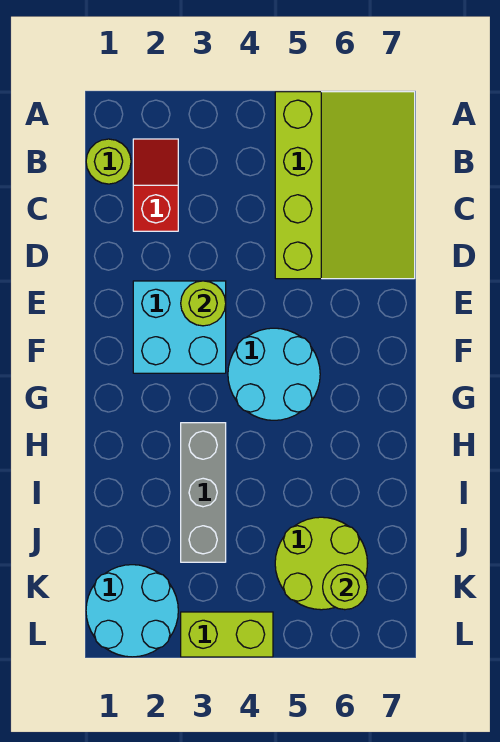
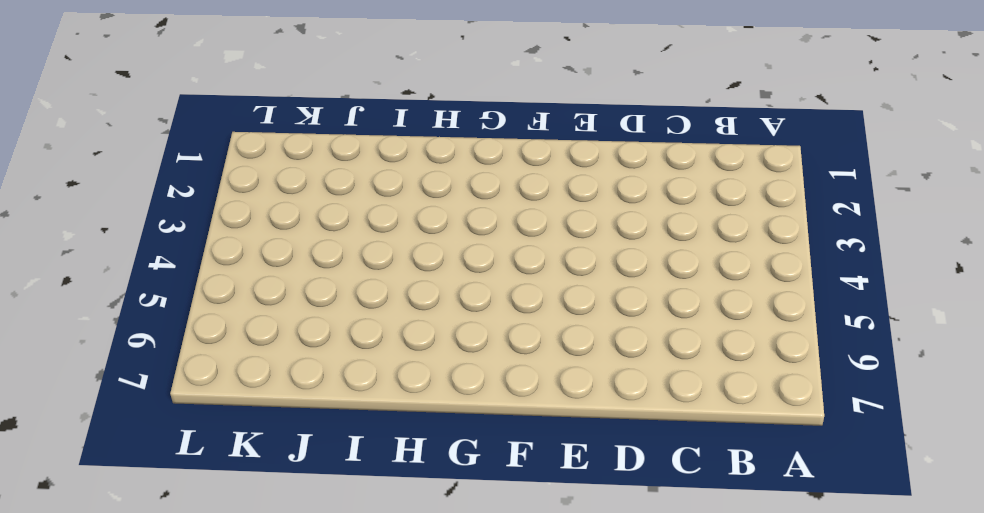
none -> lime slope A5:D7 level 1 top 5
none -> lime round brick B1 level 1

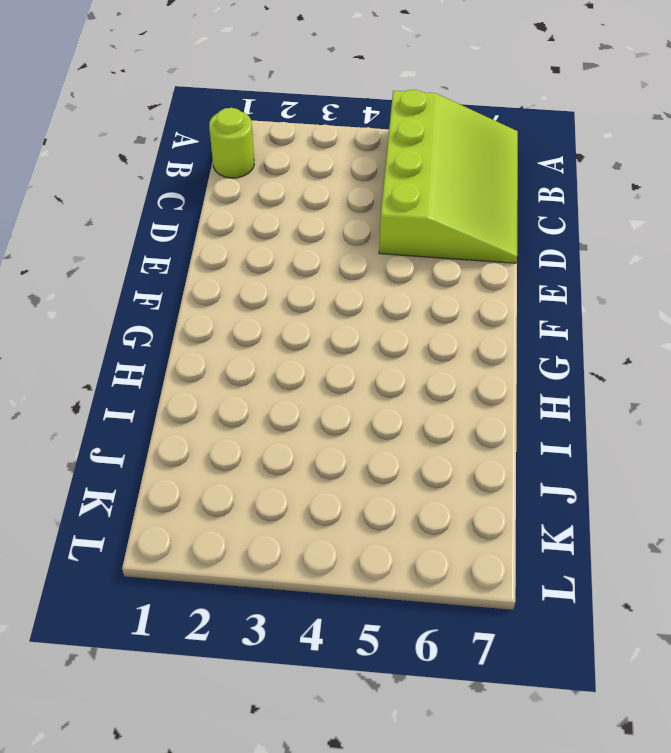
none -> red slope B2:C2 level 1 top C
none -> cyan brick E2:F3 level 1

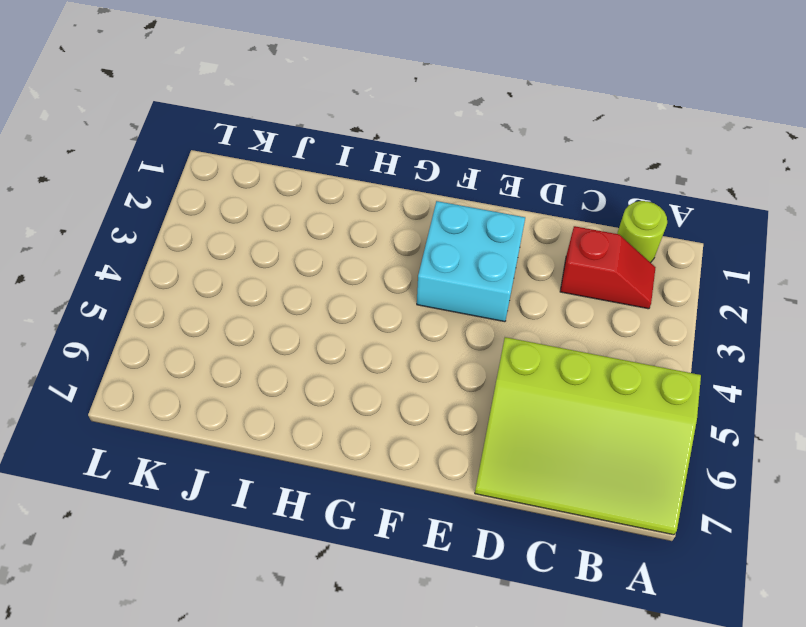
none -> cyan round brick F4:G5 level 1
none -> grey brick H3:J3 level 1

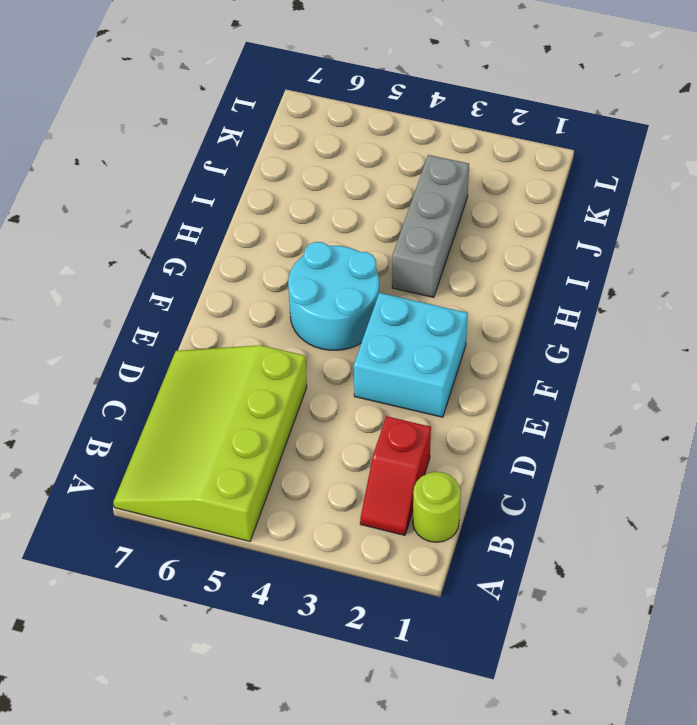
none -> lime round brick J5:K6 level 1
none -> cyan round brick K1:L2 level 1

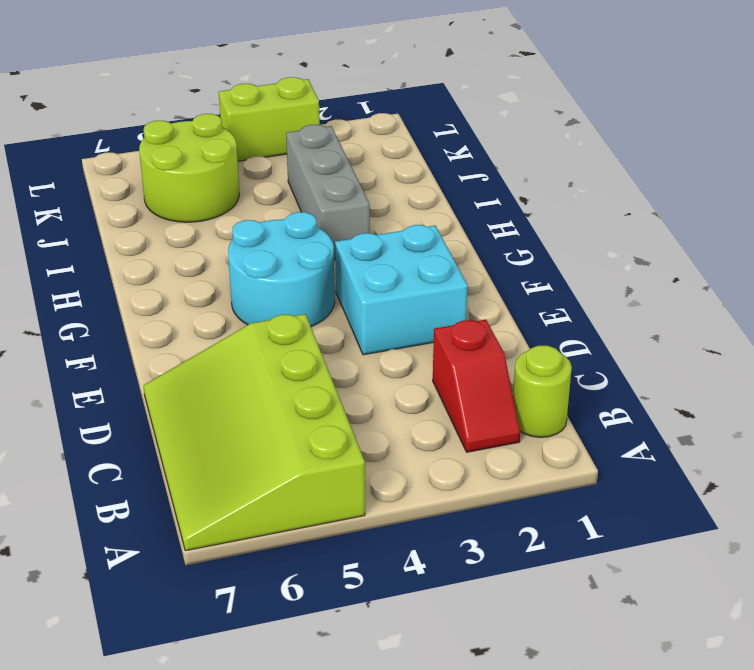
none -> cyan round brick K1:L2 level 1
none -> lime round brick E3 level 2

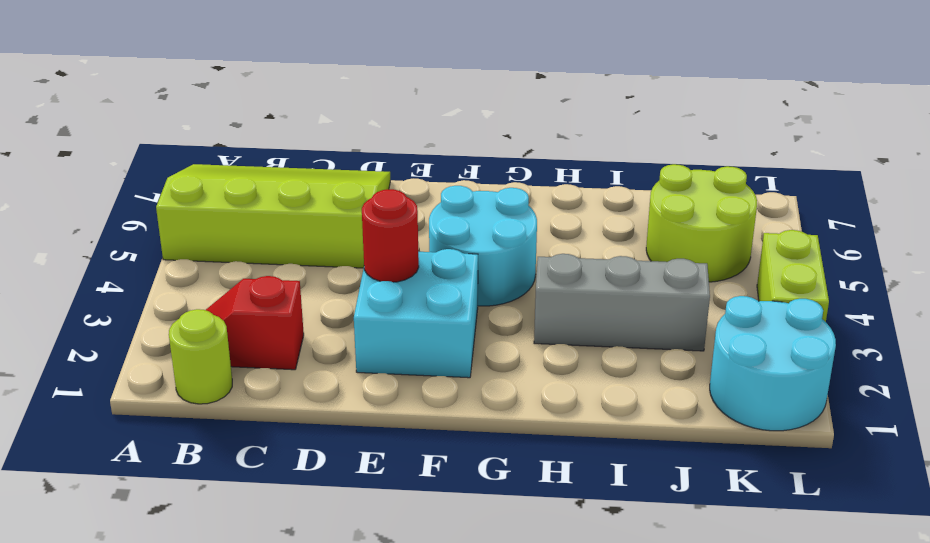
red round brick E3 level 2 -> lime round brick E3 level 2
none -> lime round brick K6 level 2

